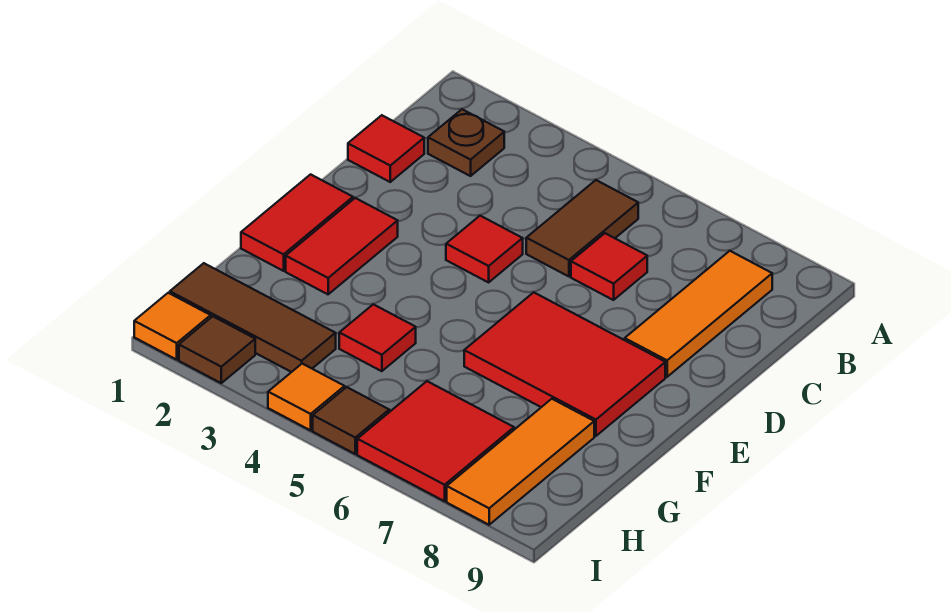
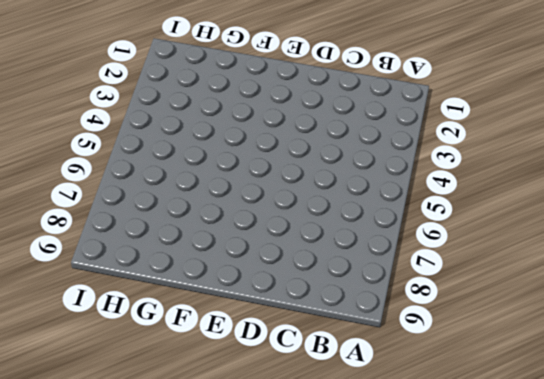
none -> brown plate B2 level 1
none -> brown tile B5:C5 level 1
none -> orange tile B8:D8 level 1

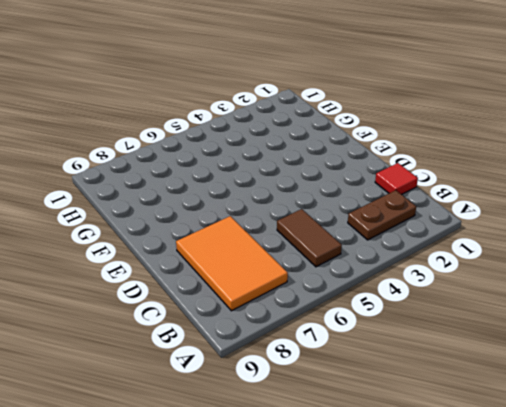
brown plate B2:B3 level 1 -> brown plate B2 level 1
orange tile B7:D8 level 1 -> orange tile B8:D8 level 1
none -> red tile C6 level 1
none -> red tile D4 level 1
none -> red tile E1:F1 level 1

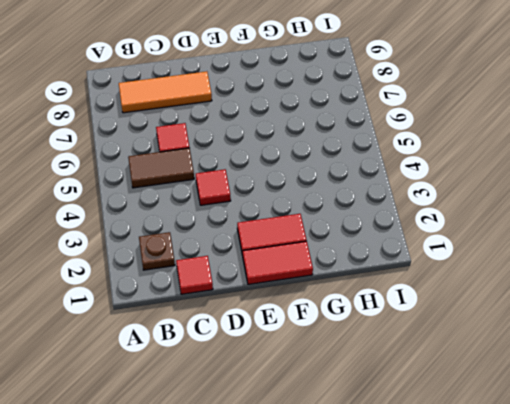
none -> red tile E6:F8 level 1
none -> red tile G4 level 1
none -> orange tile G8:I8 level 1

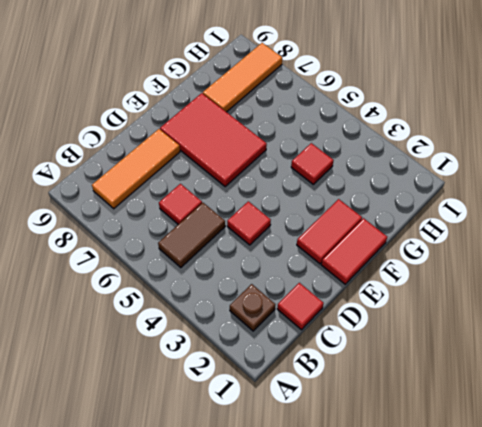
none -> brown tile H1:H3 level 1
none -> red tile H6:I7 level 1
none -> orange tile I1 level 1

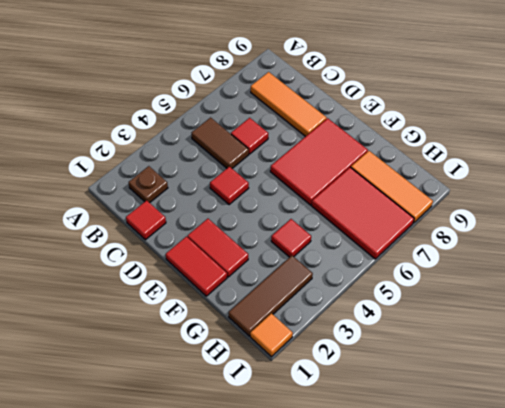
red tile G6:I7 level 1 -> red tile H6:I7 level 1
none -> brown tile I2 level 1
none -> orange tile I4 level 1
none -> brown tile I5 level 1

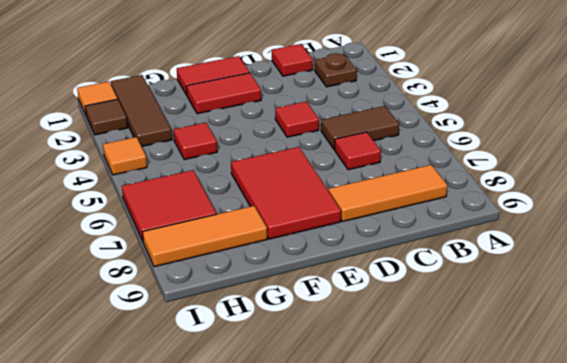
none -> brown tile I5 level 1

